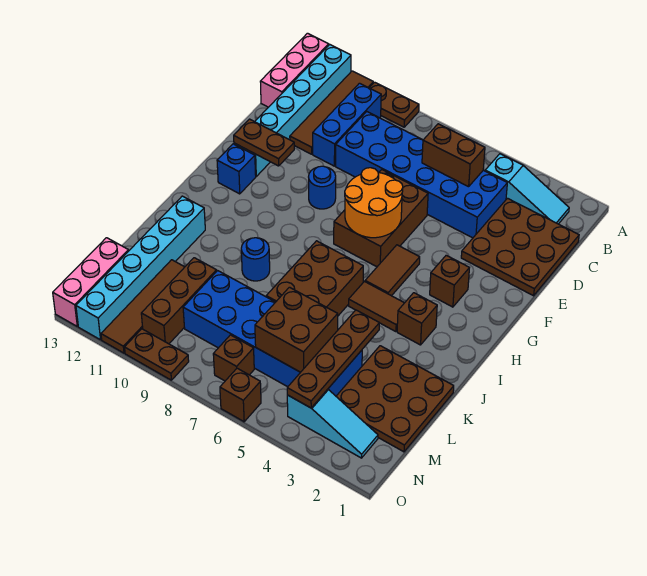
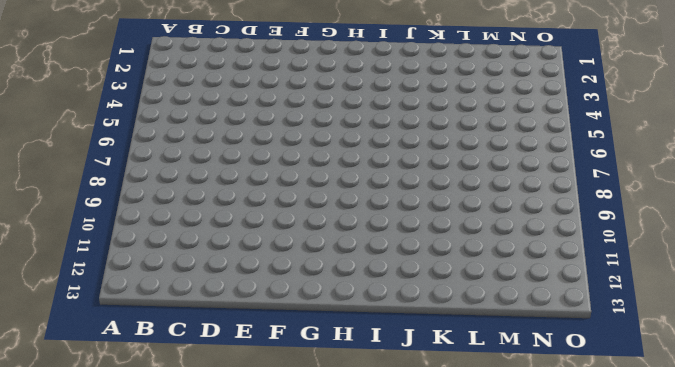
none -> brown plate A9:A10 level 1
none -> brown tile A11:D11 level 1
none -> cyan brick A12:F12 level 1
none -> pink brick A13:C13 level 1

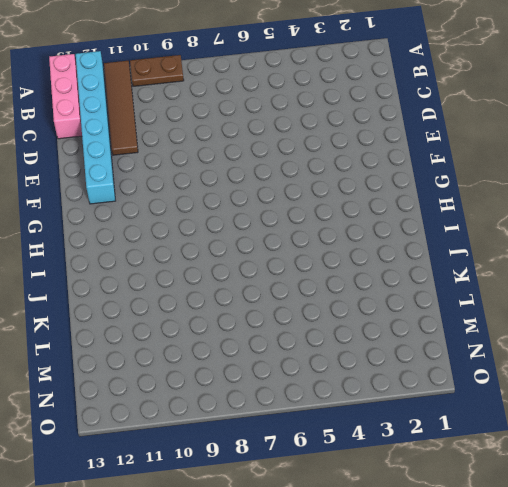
none -> cyan slope B2:B4 level 1 top 4
none -> blue brick B10:D10 level 1
none -> brown plate C1:E3 level 1
none -> blue brick C4:D9 level 1

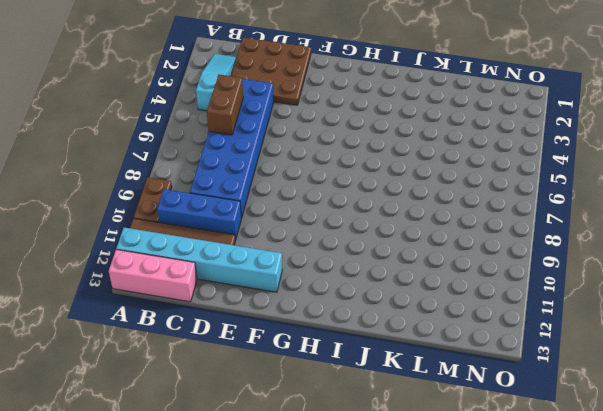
none -> brown brick E6:G7 level 1
none -> blue round brick F9 level 1
none -> brown brick G3 level 1
none -> brown tile G5:H5 level 1

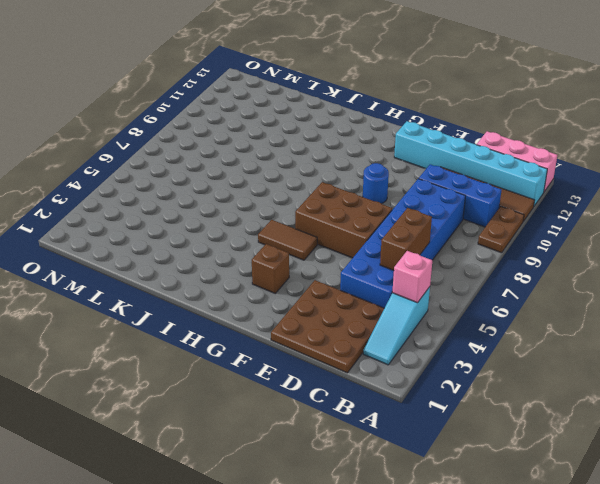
pink brick B4 level 2 -> none
none -> blue brick G12 level 1
none -> brown brick I3 level 1
none -> brown tile I4:I5 level 1
none -> brown brick I6:K7 level 1

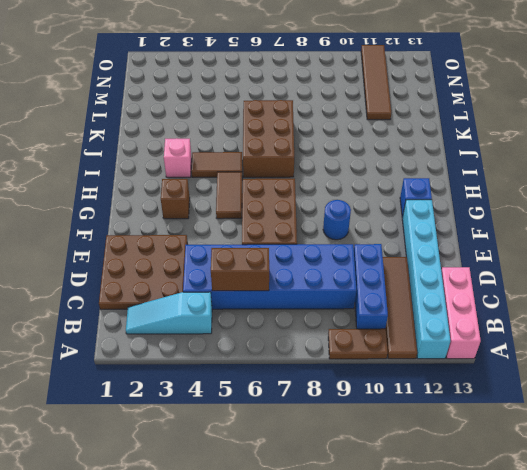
pink brick I3 level 1 -> brown brick I3 level 1
none -> blue round brick J9 level 1
none -> cyan brick J12:O12 level 1
none -> brown plate K1:M3 level 1
none -> blue brick L4:M9 level 1

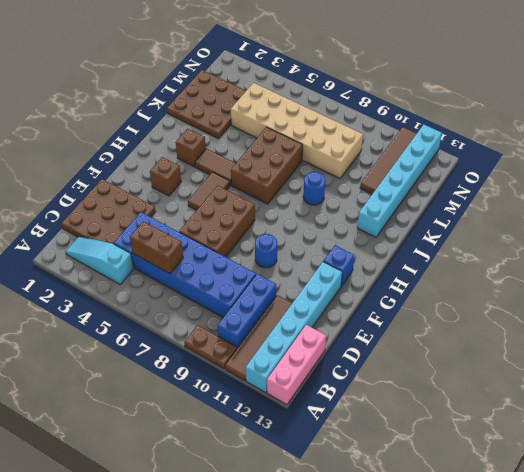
tan brick L4:M9 level 1 -> blue brick L4:M9 level 1
none -> brown brick L10:N10 level 1
none -> pink brick M13:O13 level 1
none -> cyan slope N2:N4 level 1 top 4
none -> brown brick N7 level 1

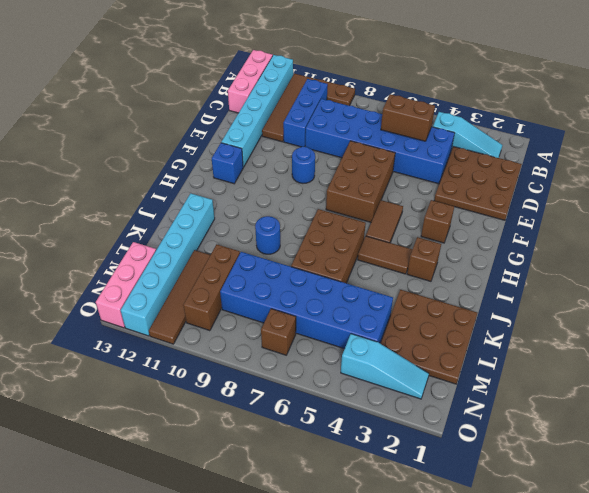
none -> brown brick O6 level 1
none -> brown plate O9:O10 level 1
none -> orange round brick F6:G7 level 2
none -> brown plate F11:F12 level 2

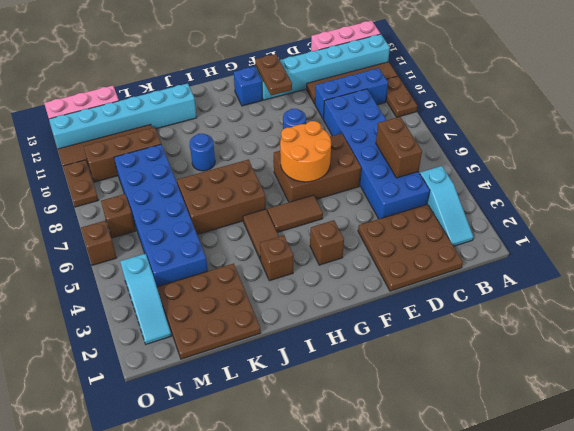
none -> brown plate K4:N4 level 2
none -> brown brick L5:M6 level 2

